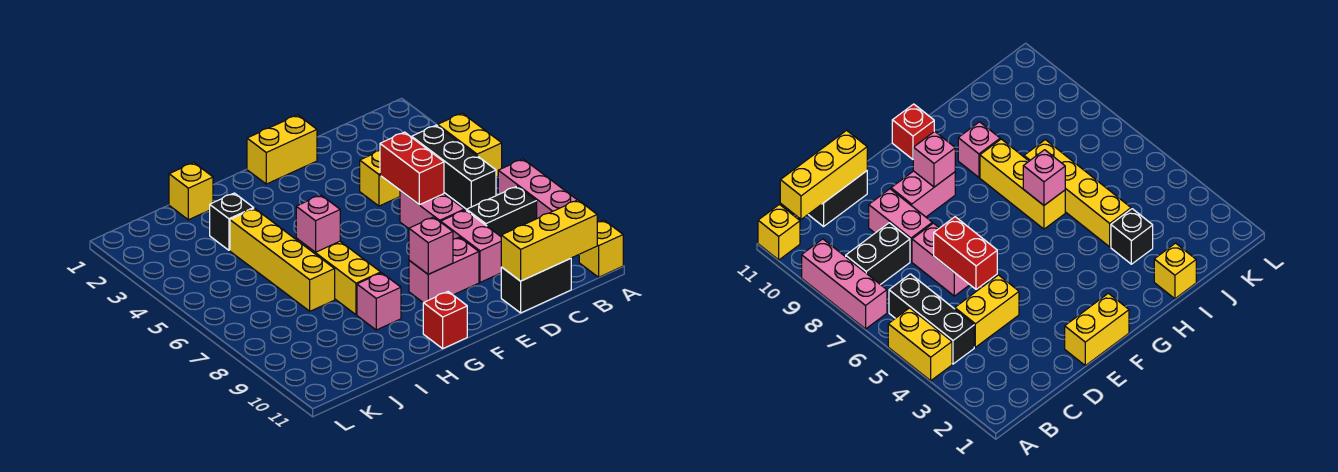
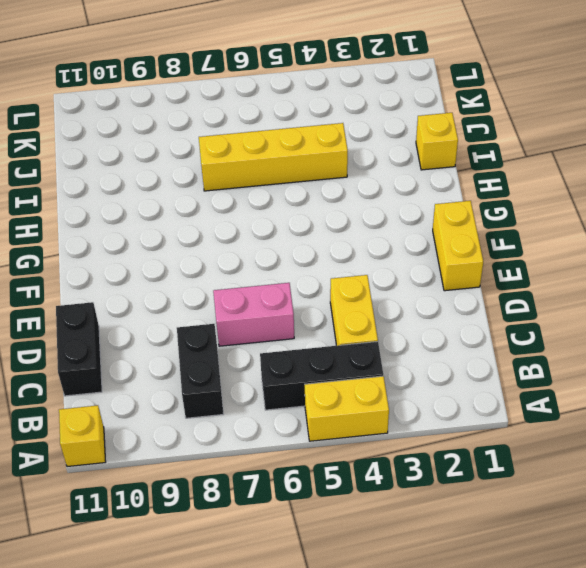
none -> pink brick A7:A9 level 1
none -> pink brick D8:D9 level 1
none -> pink brick E9:F9 level 1

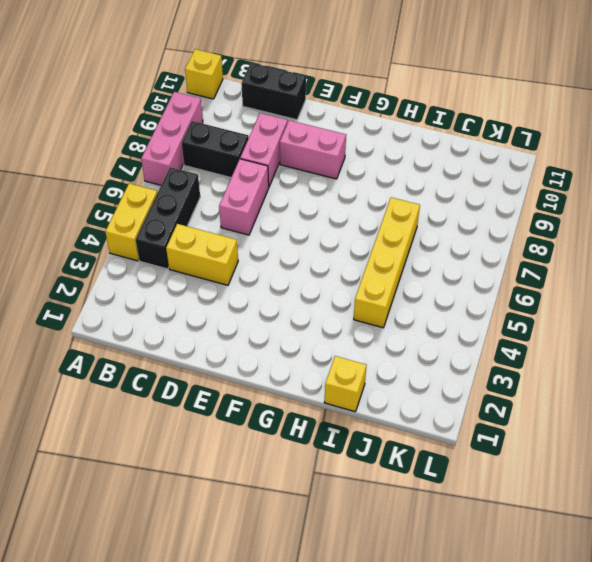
none -> yellow brick E1:F1 level 1
none -> red brick G11 level 1
none -> yellow brick H6:H8 level 1

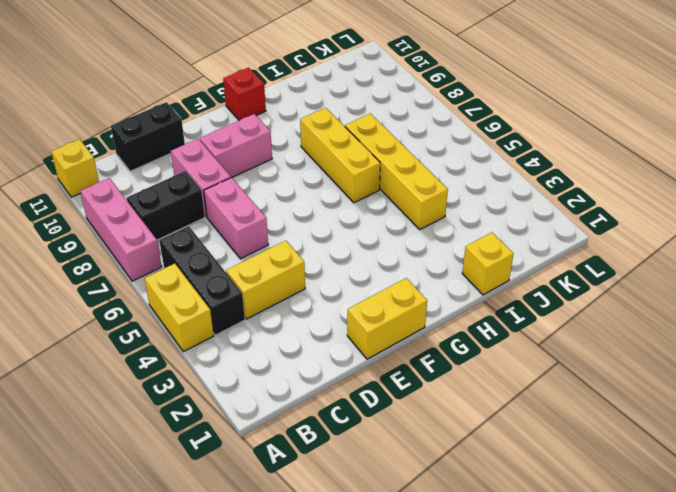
none -> pink brick H9 level 1
none -> black brick I3 level 1
none -> yellow brick B11:D11 level 2

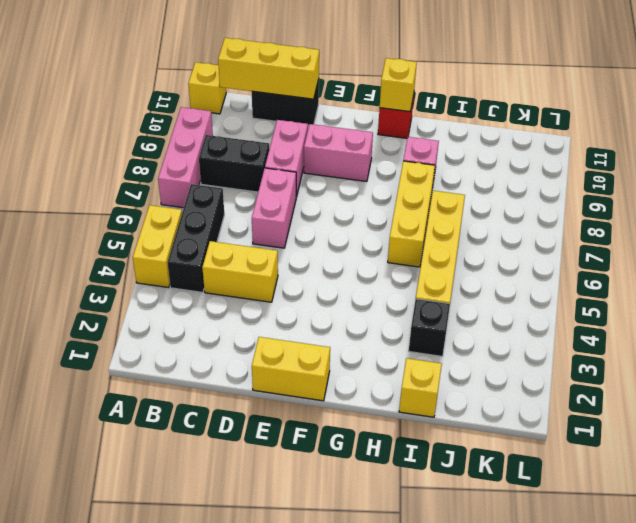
yellow brick G11 level 2 -> none
none -> red brick D5:D6 level 2
none -> pink brick F9 level 2
none -> pink brick H6 level 2

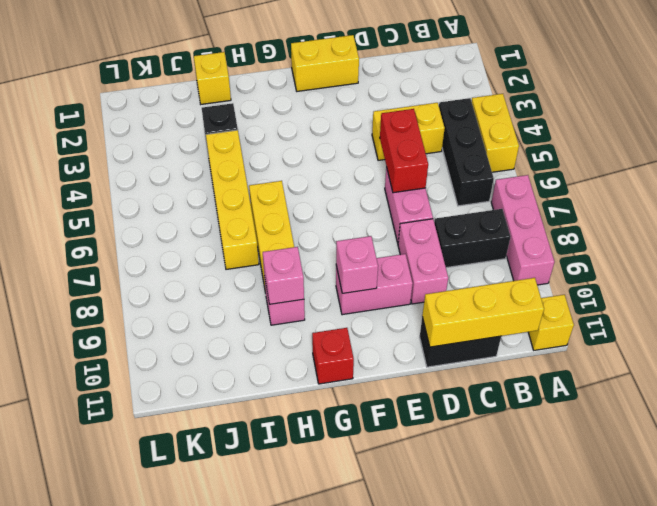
pink brick H9 level 2 -> pink brick H6 level 2

